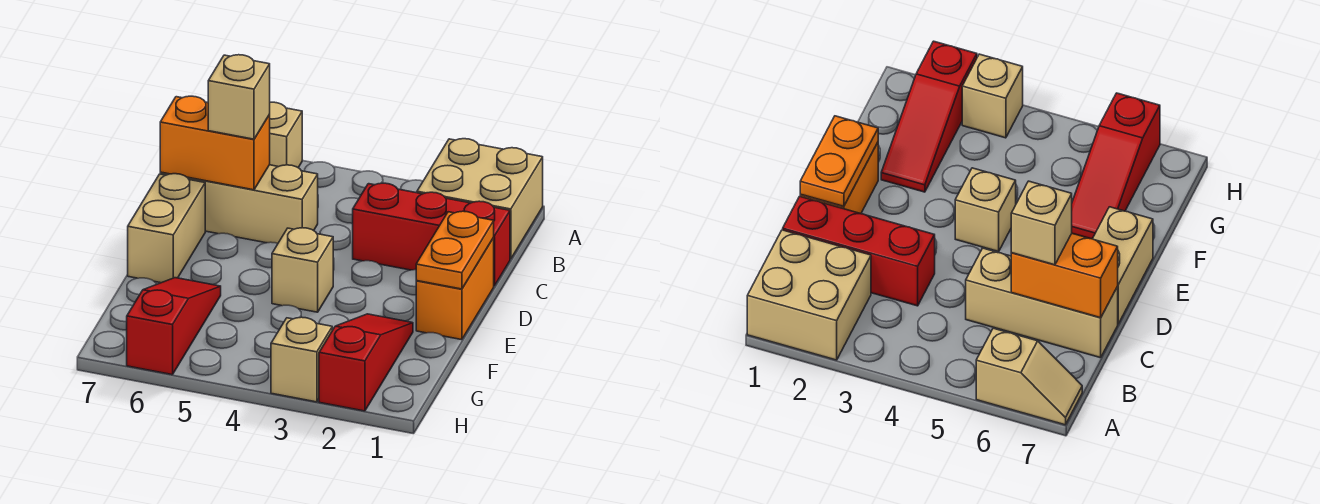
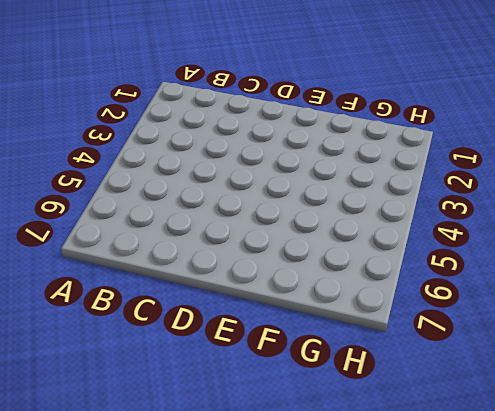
none -> tan brick A1:B2 level 1
none -> tan slope A6:A7 level 1 top 6
none -> red brick C1:C3 level 1

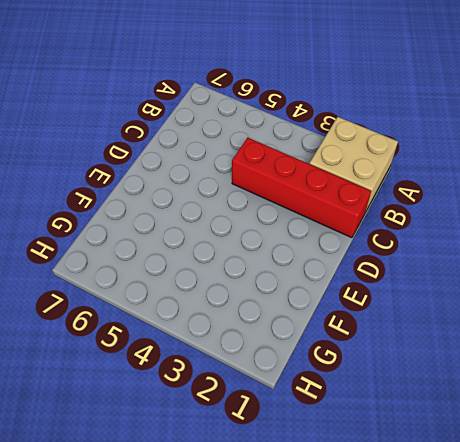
red brick C1:C4 level 1 -> red brick C1:C3 level 1
none -> tan slope A6:A7 level 1 top 6
none -> tan brick C5:C7 level 1
none -> orange brick D1:E1 level 1

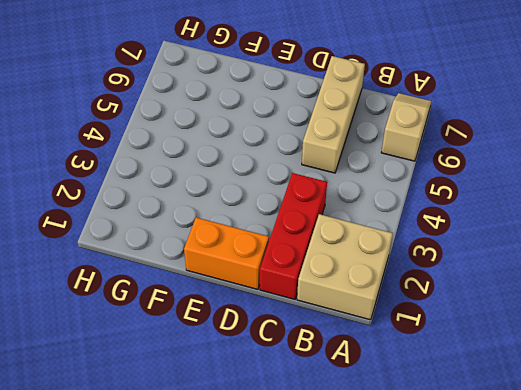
none -> tan brick D7:E7 level 1
none -> tan brick E4 level 1
none -> red slope F2:H2 level 1 top H

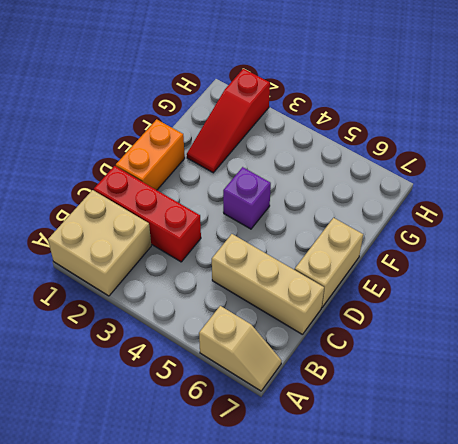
purple brick E4 level 1 -> tan brick E4 level 1
none -> red slope F6:H6 level 1 top H
none -> tan brick H3 level 1
none -> orange brick C6:C7 level 2

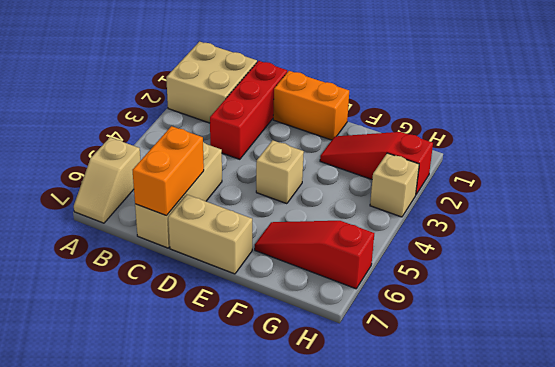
none -> orange plate D1:E1 level 2
none -> tan brick C6 level 3

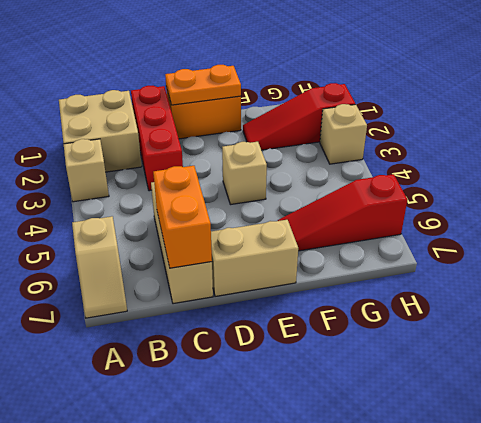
tan brick A3 level 1 -> tan brick C6 level 3

